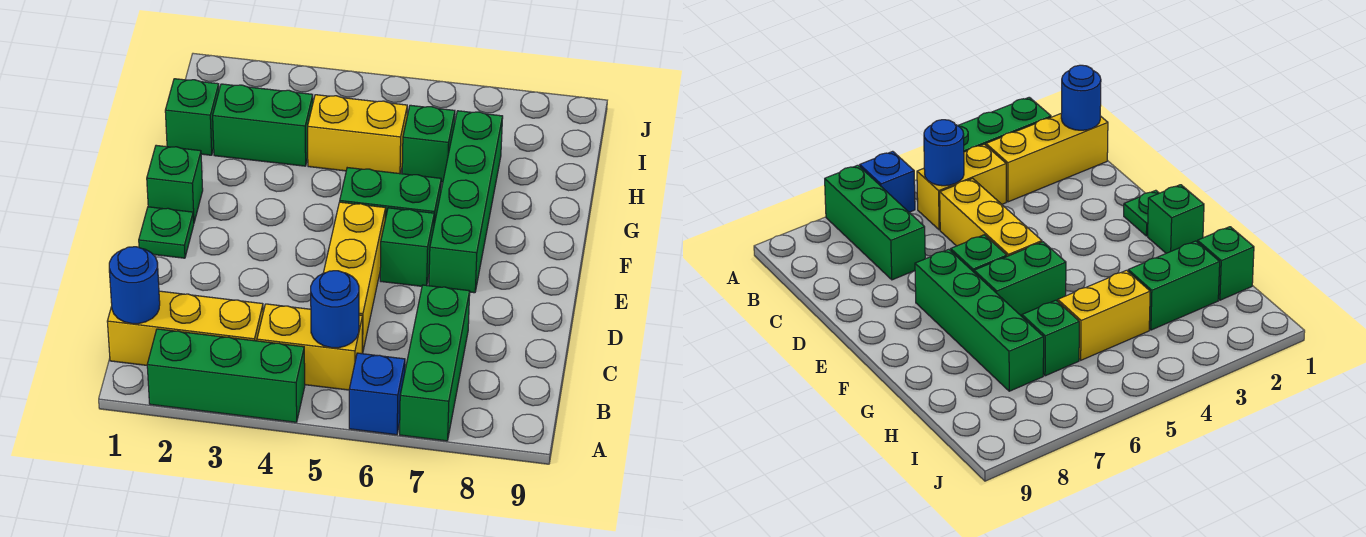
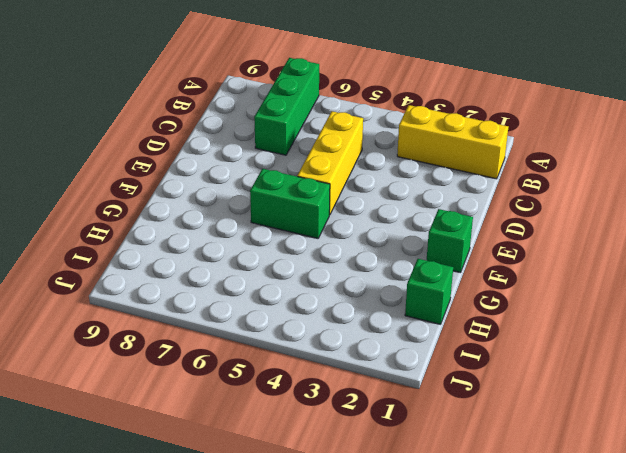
none -> green brick A2:A4 level 1
none -> blue brick A6 level 1
none -> yellow brick B4:B5 level 1

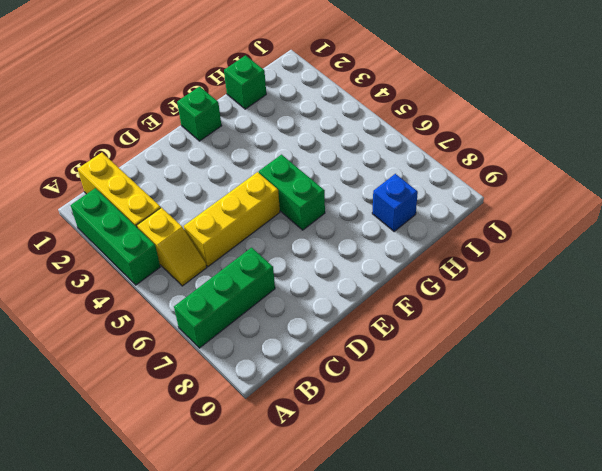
yellow slope B4:B5 level 1 top 4 -> yellow brick B4:B5 level 1
blue brick H8 level 1 -> blue brick A6 level 1
none -> green plate E1 level 1
none -> green brick E6 level 1
none -> green brick E7:H7 level 1

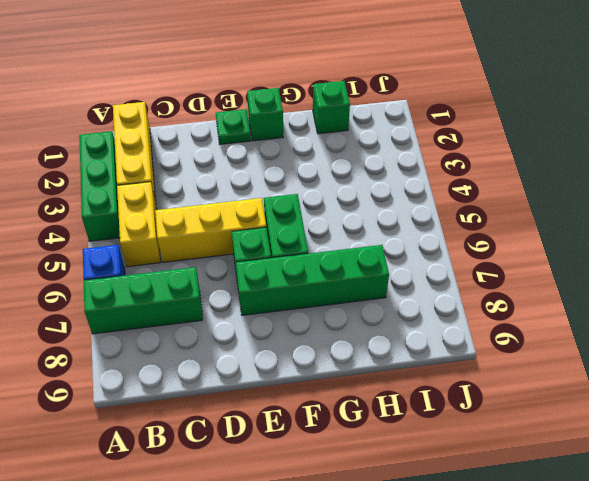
none -> green brick H2:H3 level 1
none -> yellow brick H4:H5 level 1
none -> green brick H6 level 1

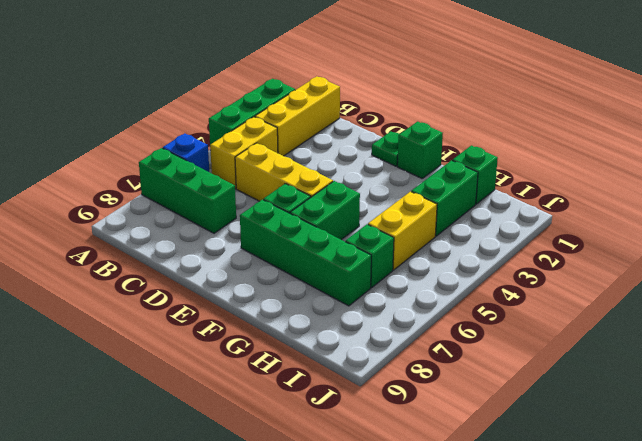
none -> blue round brick B1 level 2
none -> blue round brick B5 level 2

